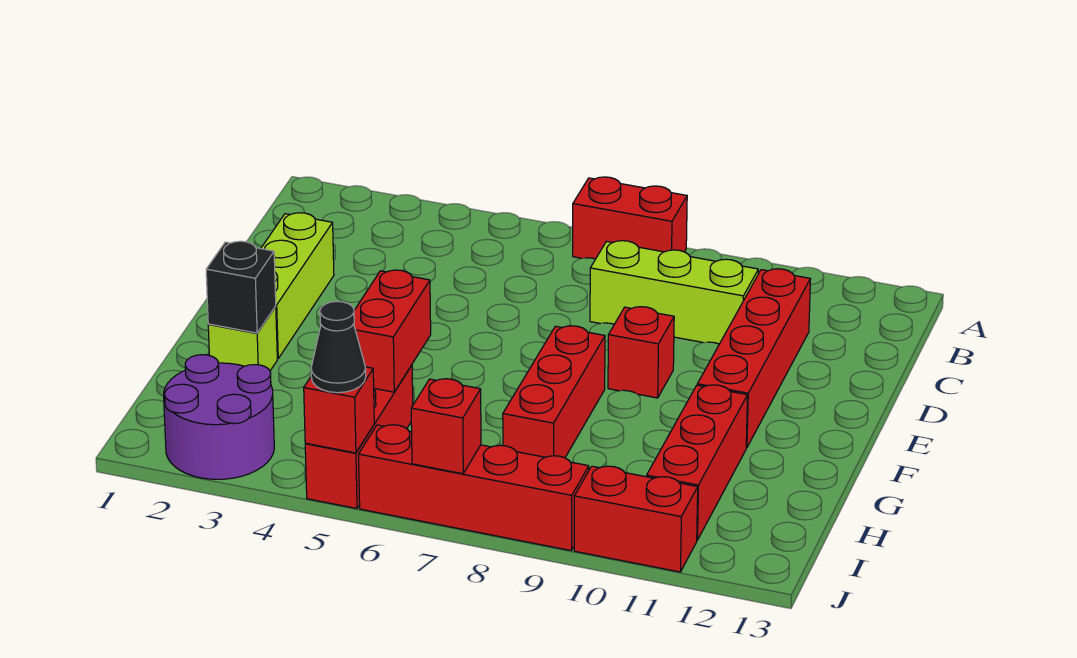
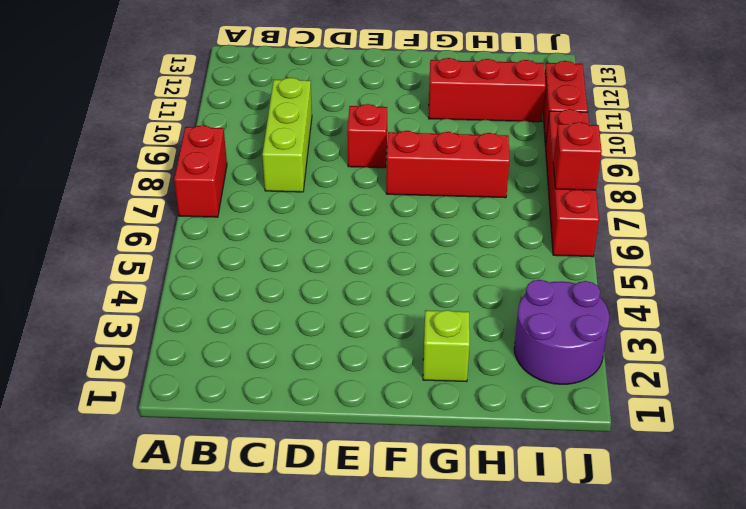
none -> red brick C11:F11 level 1
none -> lime brick D2:F2 level 1
none -> red brick H5:J5 level 1

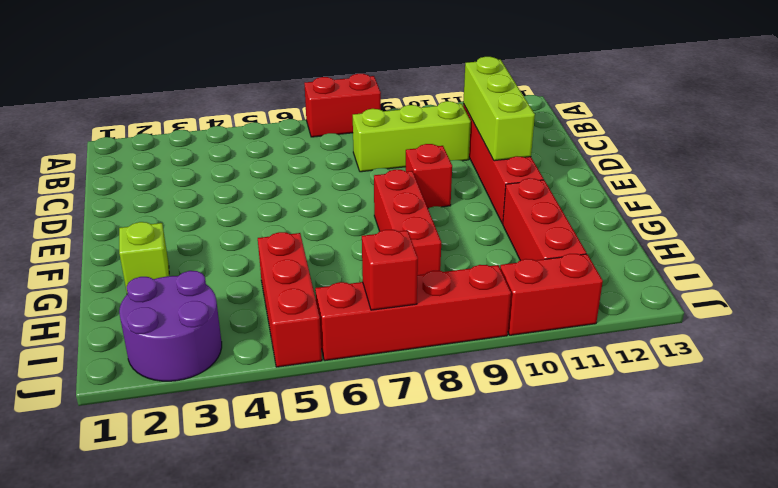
lime brick C11:E11 level 2 -> lime brick D2:F2 level 1
none -> black brick G2 level 2
none -> red brick G5:H5 level 2
none -> red brick J5 level 2

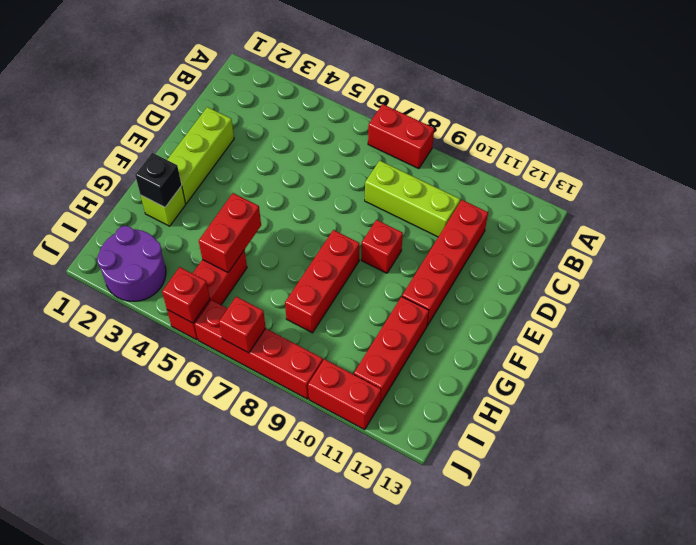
none -> black cone J5 level 3

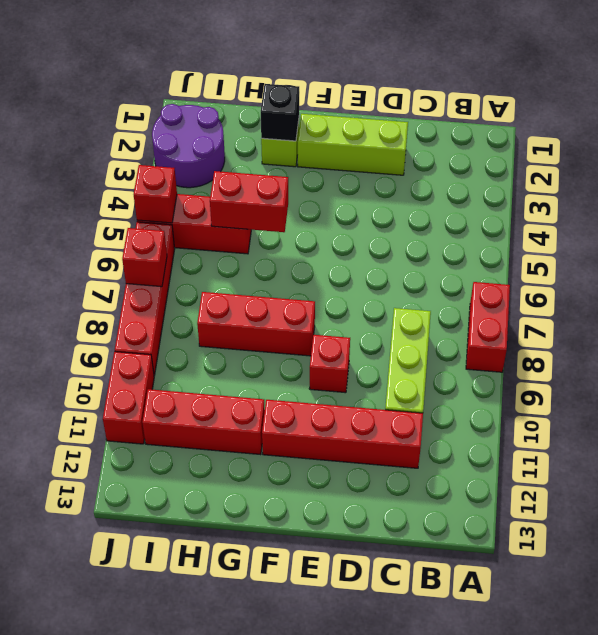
none -> black cone J5 level 3

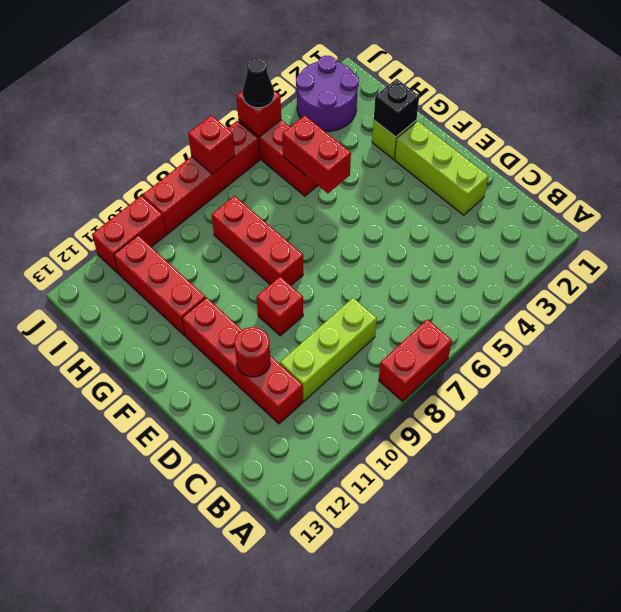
red round brick D11 level 2 -> none

